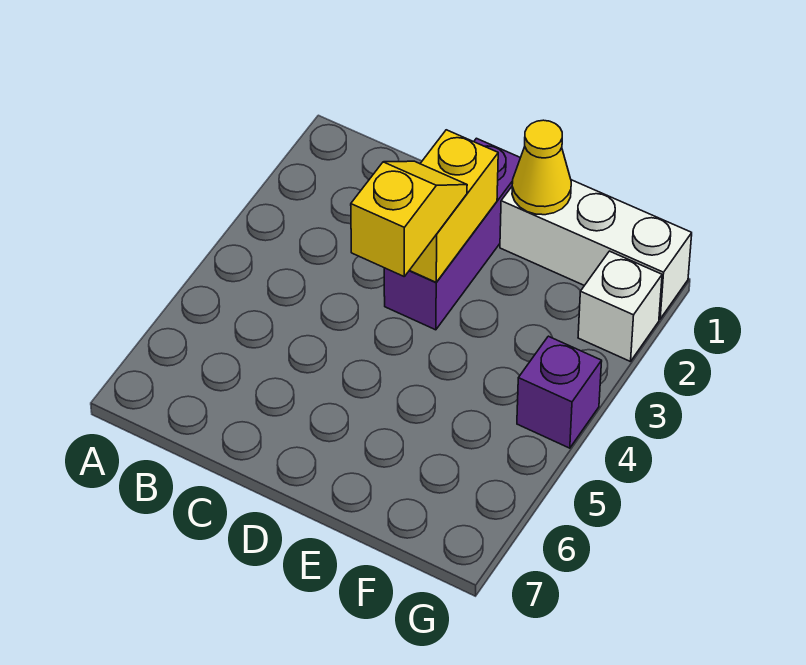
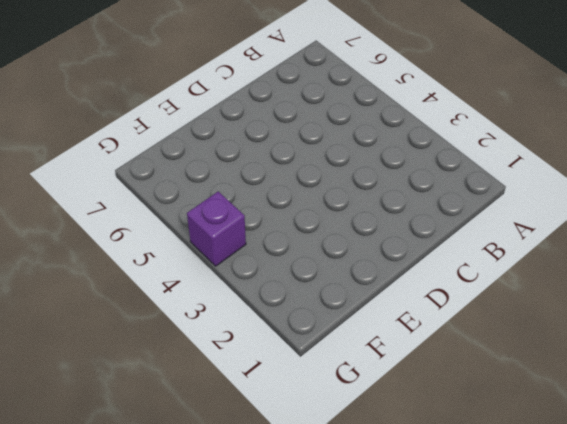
none -> purple brick D1:D3 level 1
none -> white brick E1:G1 level 1

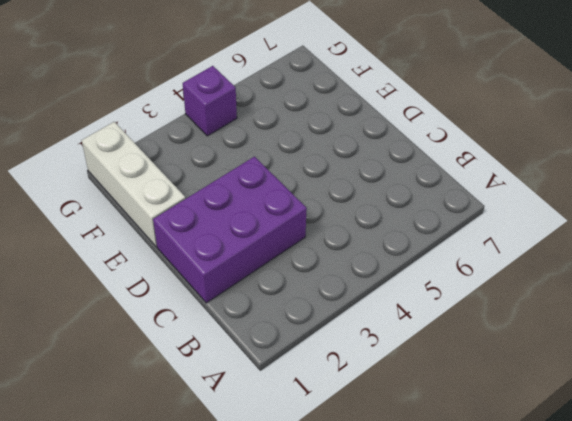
purple brick C1:D3 level 1 -> purple brick D1:D3 level 1
none -> white brick G2 level 1
none -> yellow brick D2:D3 level 2

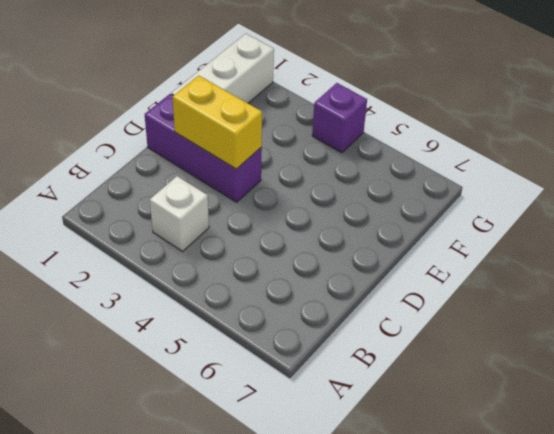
white brick B3 level 1 -> white brick G2 level 1
none -> yellow cone E1 level 2
none -> yellow slope D3:D4 level 3 top 4

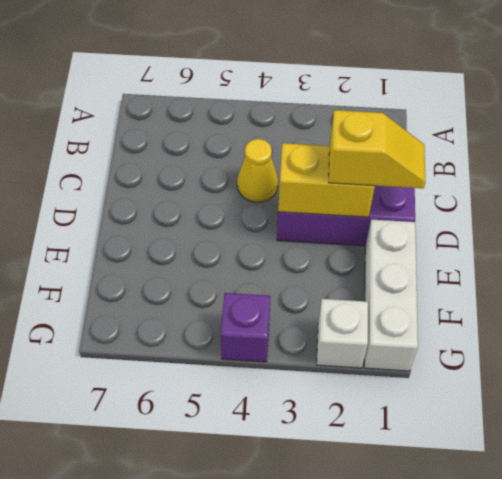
yellow cone C4 level 1 -> yellow cone E1 level 2
yellow slope D1:D2 level 3 top 2 -> yellow slope D3:D4 level 3 top 4

